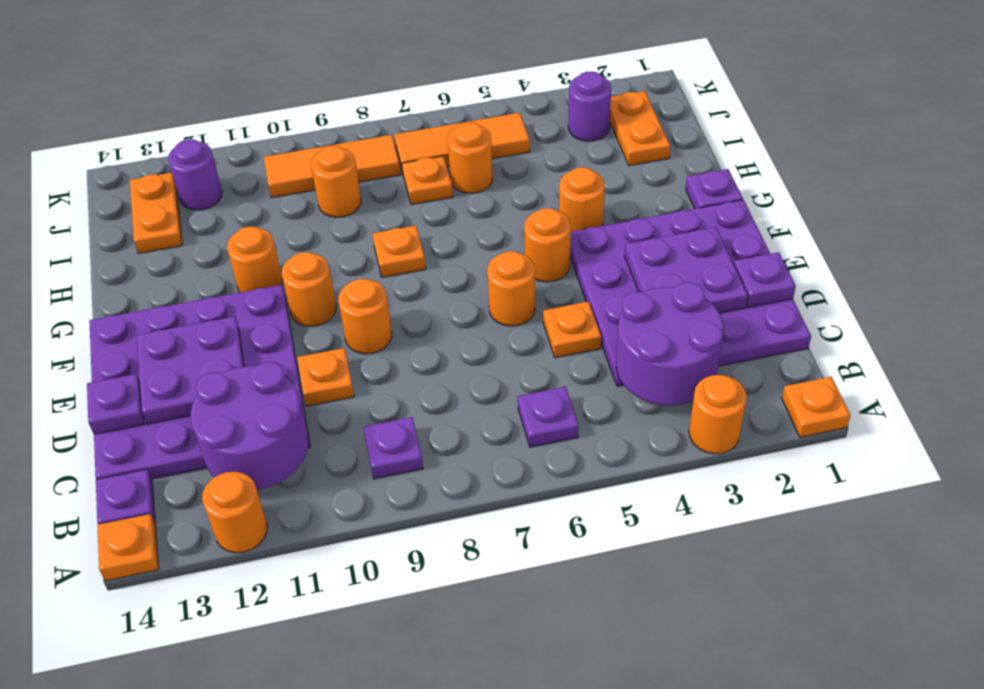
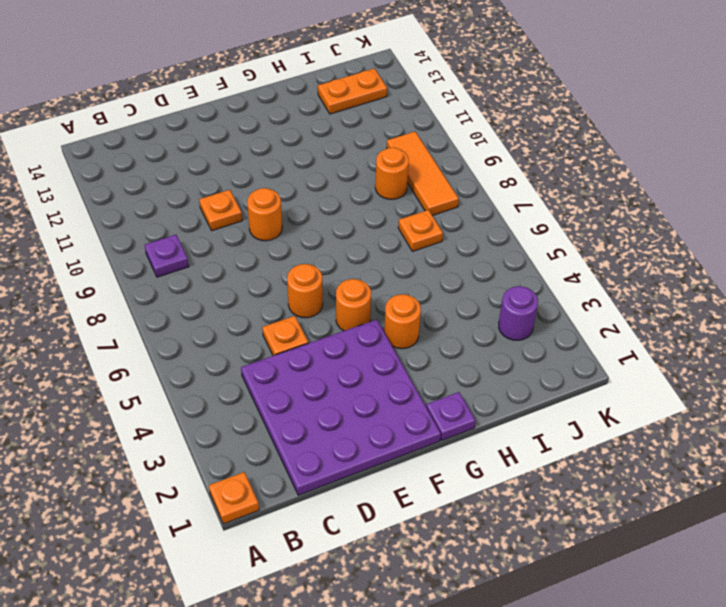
none -> orange round brick A3 level 1
none -> orange round brick A12 level 1
none -> orange plate A14 level 1
none -> purple plate B6 level 1

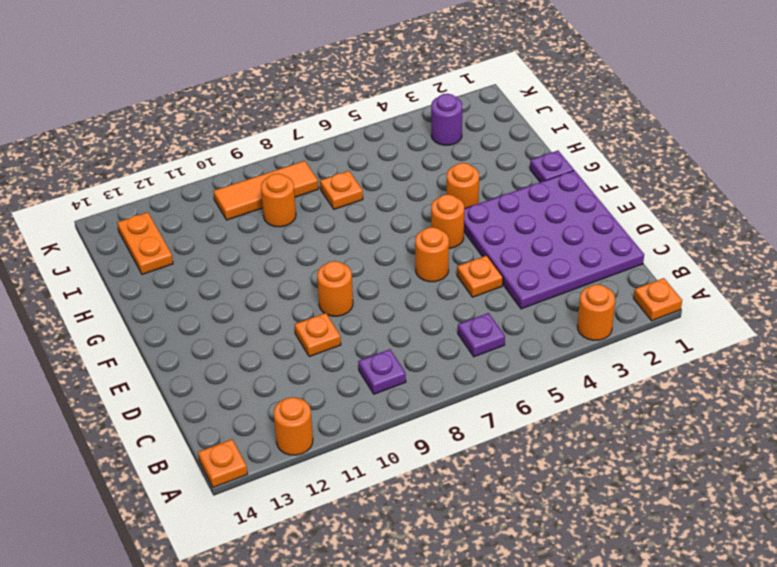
none -> purple plate B14 level 1
none -> purple plate C11:F14 level 1
none -> orange round brick F10 level 1
none -> orange plate G8 level 1

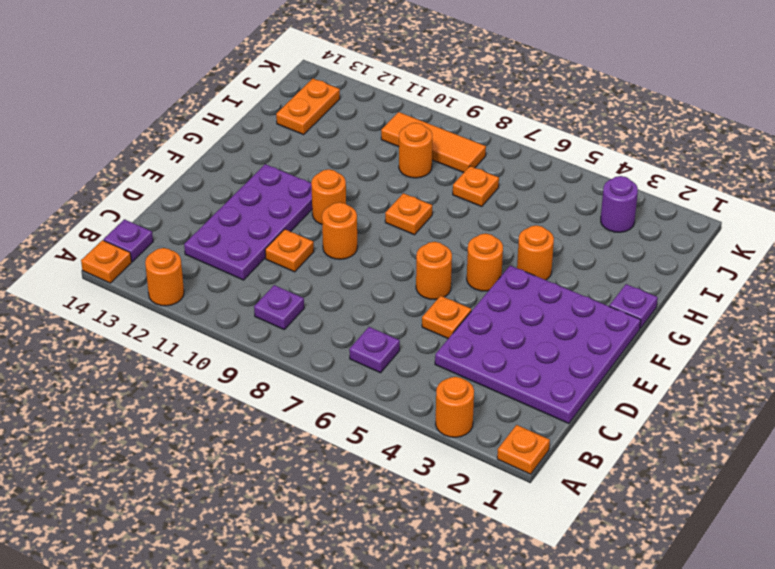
purple plate C11:F12 level 1 -> purple plate C11:F14 level 1
none -> orange round brick G11 level 1
none -> orange plate I2:J2 level 1
none -> orange round brick I6 level 1
none -> orange tile J5:J7 level 1

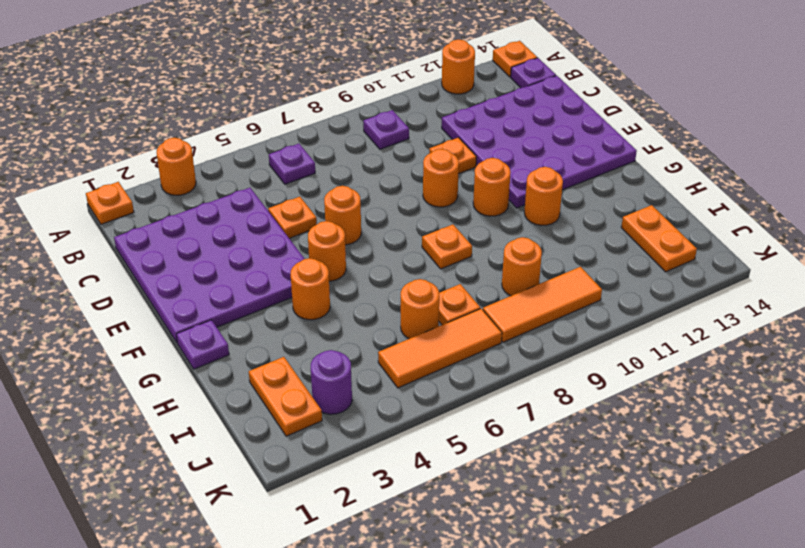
none -> purple round brick J12 level 1
none -> purple round brick B3:C4 level 2
none -> purple round brick B11:C12 level 2
none -> purple plate D1 level 2

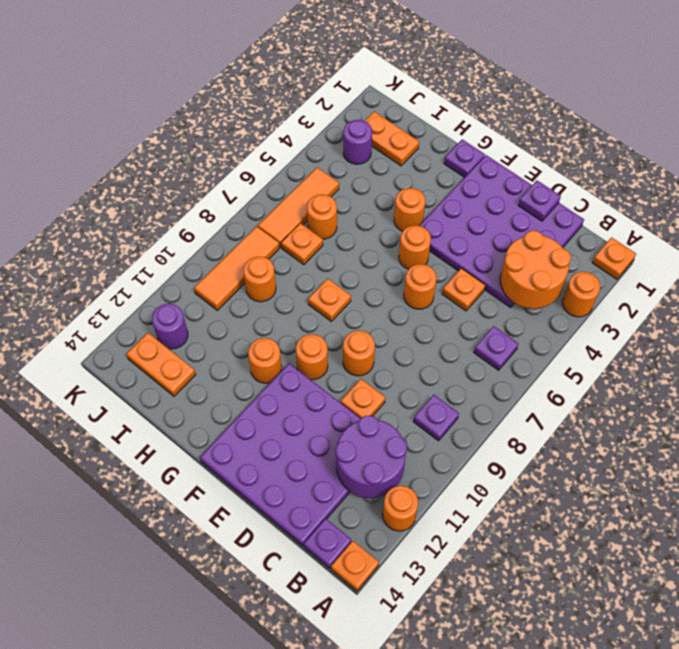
orange round brick B3:C4 level 2 -> purple round brick B3:C4 level 2
none -> purple plate D2:E3 level 2
none -> purple plate D12:E13 level 2
none -> purple plate D14 level 2

